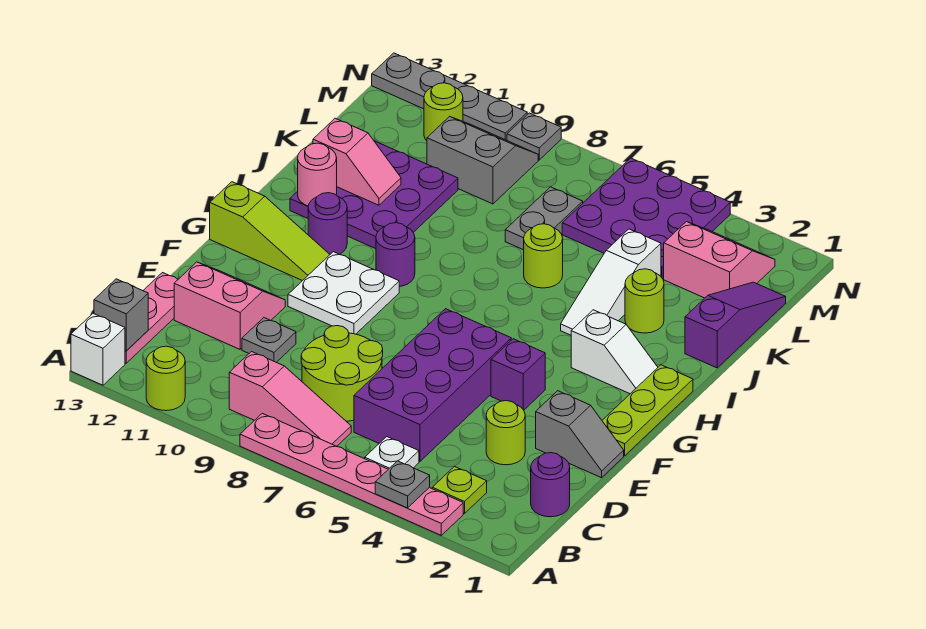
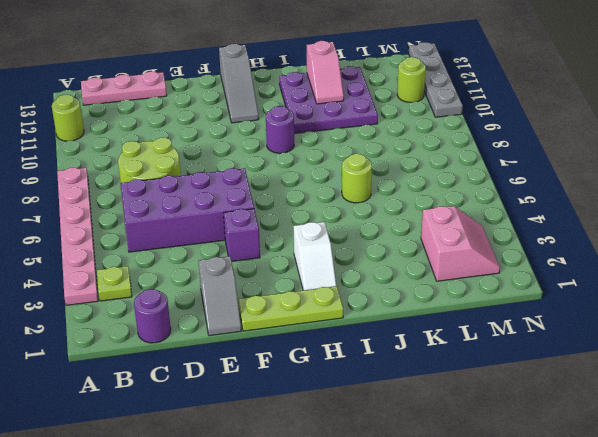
grey slope G11:G13 level 1 top 13 -> lime slope G11:G13 level 1 top 13
none -> white brick A13 level 1
none -> white plate B5 level 1
none -> pink slope B7:B9 level 1 top 9
none -> lime round brick D3 level 1

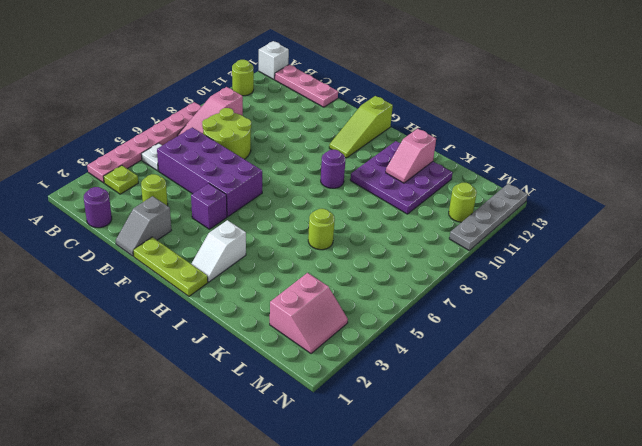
none -> grey plate D10 level 1
none -> pink slope D11:E12 level 1 top D
none -> white plate F9:G10 level 1
none -> purple round brick H11 level 1

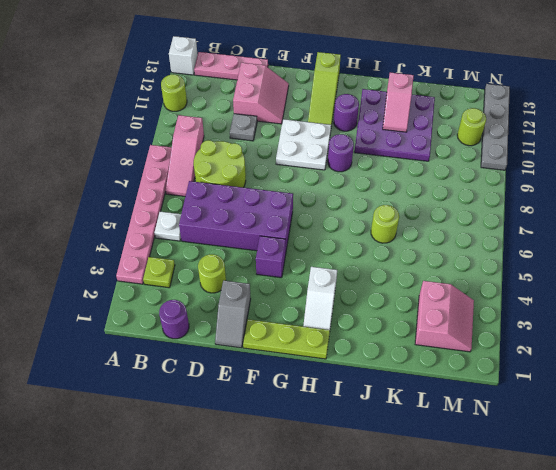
none -> white slope I4:K4 level 1 top K
none -> purple slope J1:L1 level 1 top J
none -> lime round brick J3 level 1
none -> grey plate K7:L7 level 1

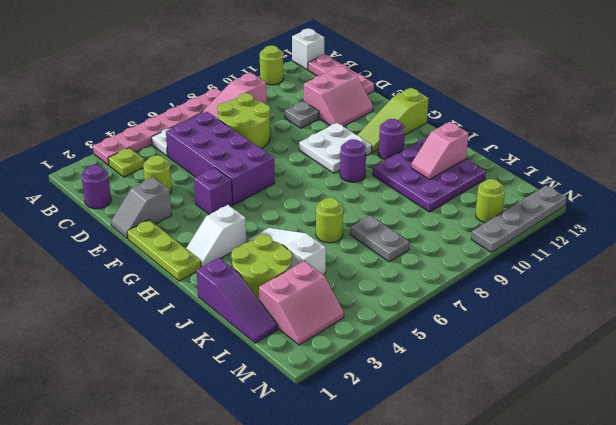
lime round brick J2:K3 level 1 -> lime round brick J3 level 1
none -> purple plate L4:N6 level 1
none -> grey slope L9:M10 level 1 top L
none -> grey plate N9 level 1
none -> grey plate A4 level 2

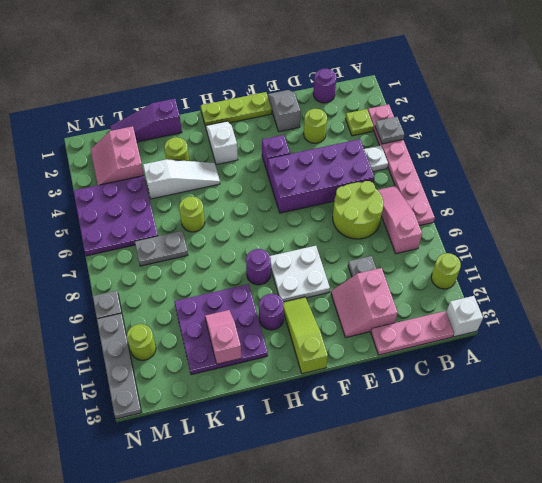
none -> grey slope L9:M10 level 1 top L
none -> grey brick B13 level 2
none -> pink round brick I12 level 2

